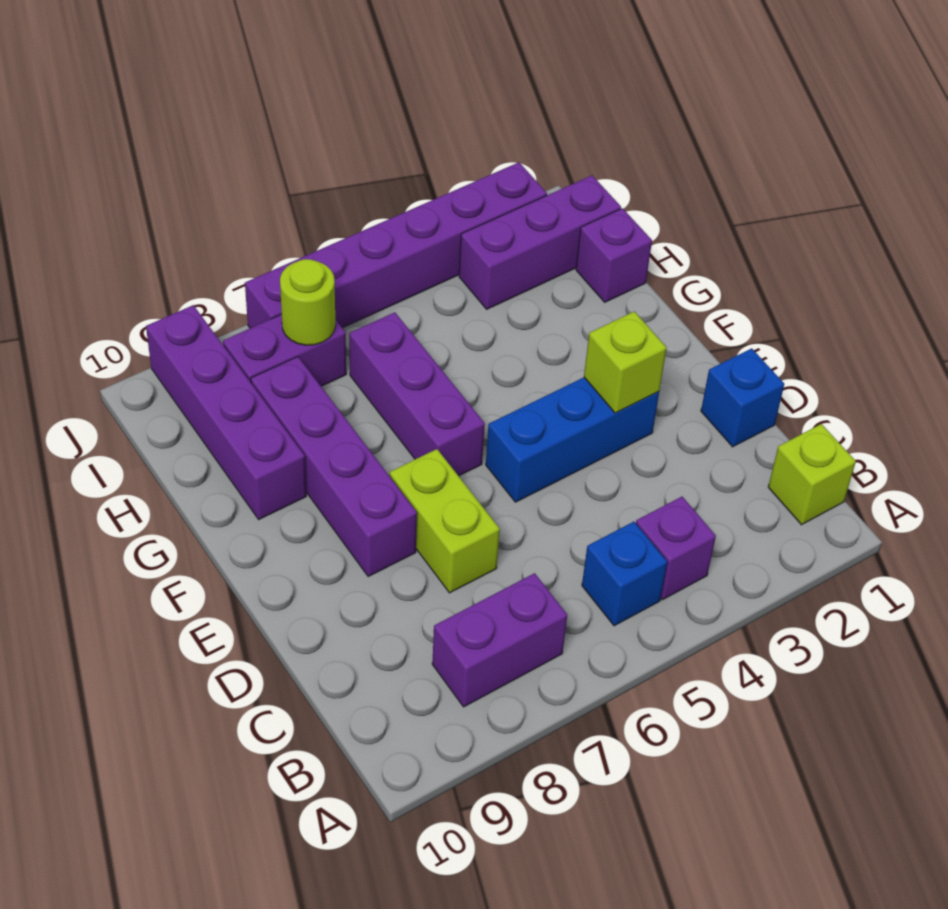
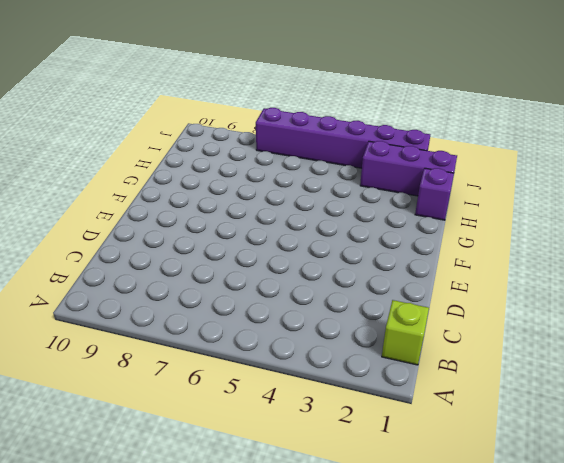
none -> purple brick B4 level 1
none -> blue brick B5 level 1
none -> purple brick B7:B8 level 1

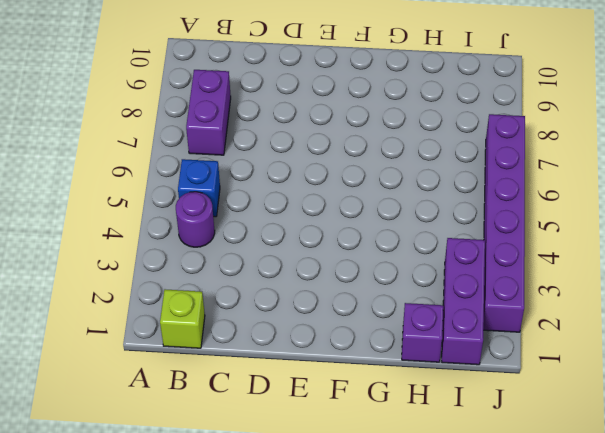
purple round brick B4 level 1 -> purple brick B4 level 1
none -> blue brick D1 level 1
none -> lime brick D7:E7 level 1
none -> blue brick E3:E5 level 1

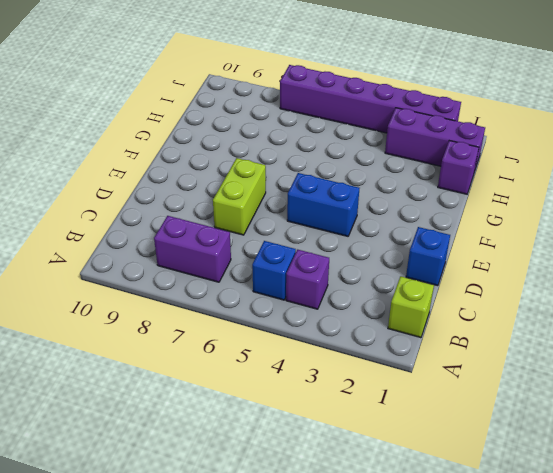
blue brick E4:E5 level 1 -> blue brick E3:E5 level 1
none -> purple brick E8:H8 level 1
none -> purple brick F6:H6 level 1
none -> purple brick G9:J9 level 1

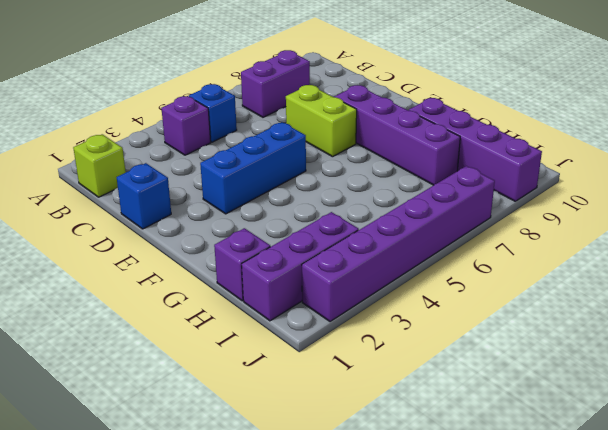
none -> purple brick F6:H6 level 1
none -> purple brick I7:I8 level 1
none -> lime brick E3 level 2

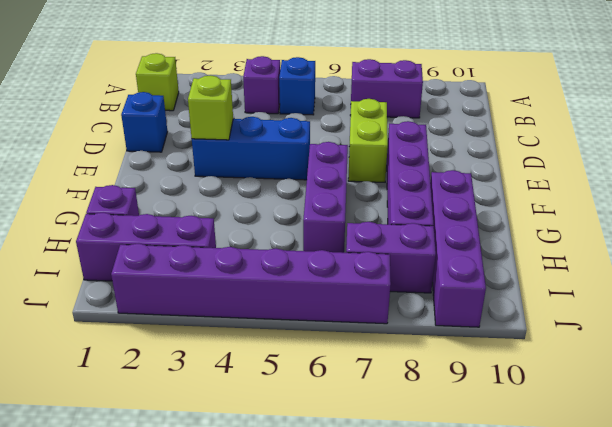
none -> lime round brick I7 level 2

